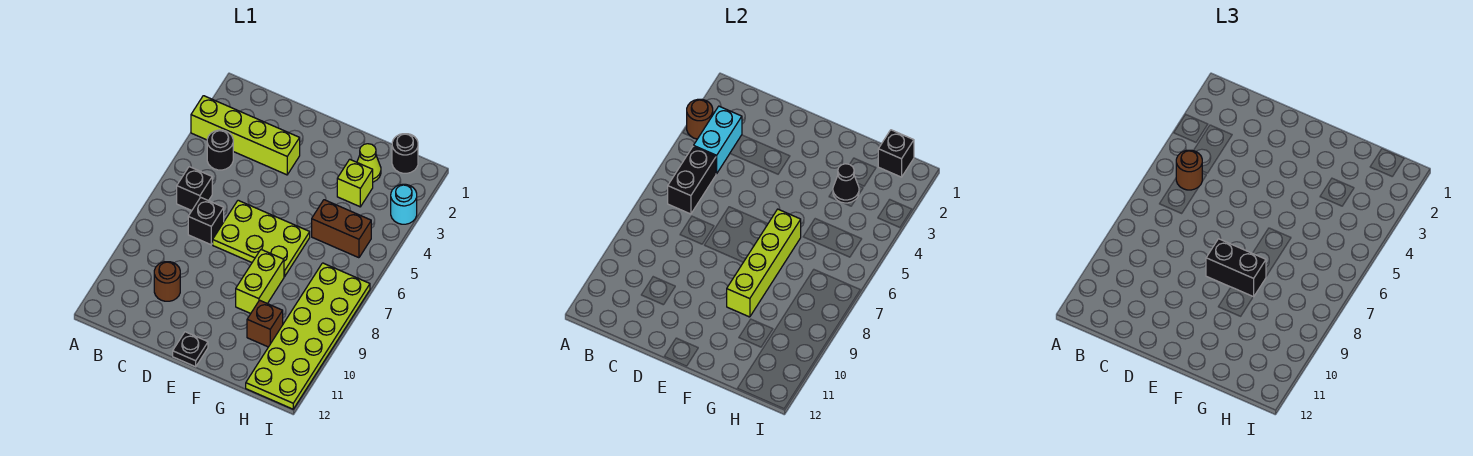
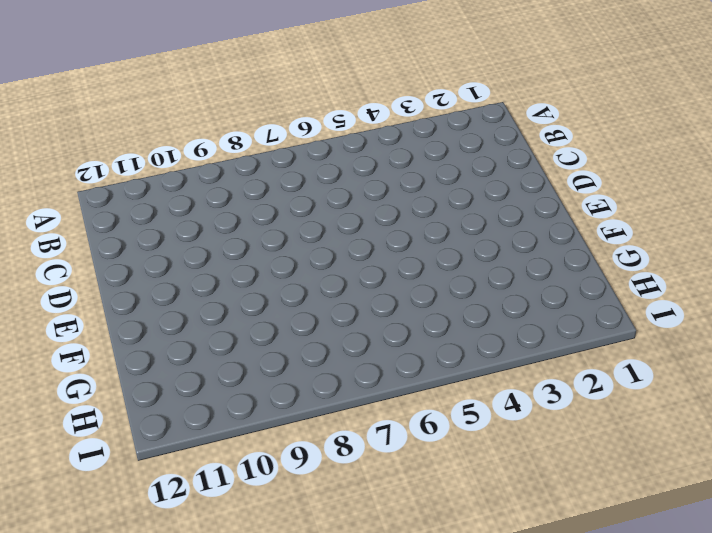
none -> lime brick A3:D3 level 1
none -> black round brick B4 level 1
none -> black brick B6 level 1

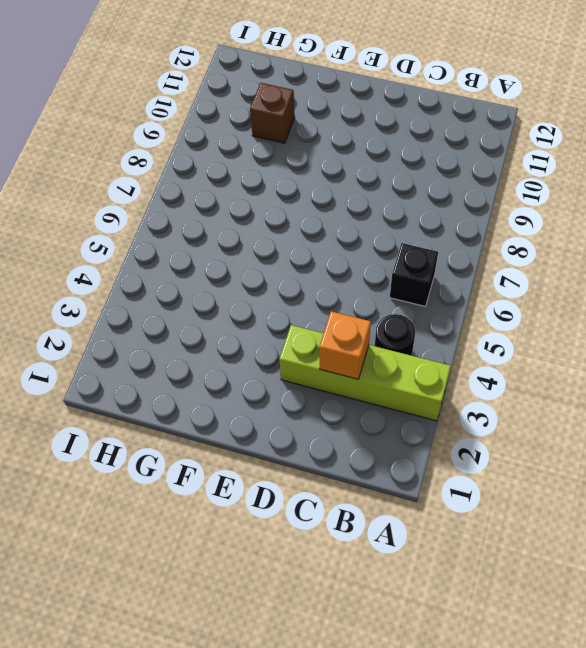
orange brick C3 level 2 -> none
none -> black brick C7 level 1
none -> brown round brick C10 level 1
none -> lime plate D6:F7 level 1

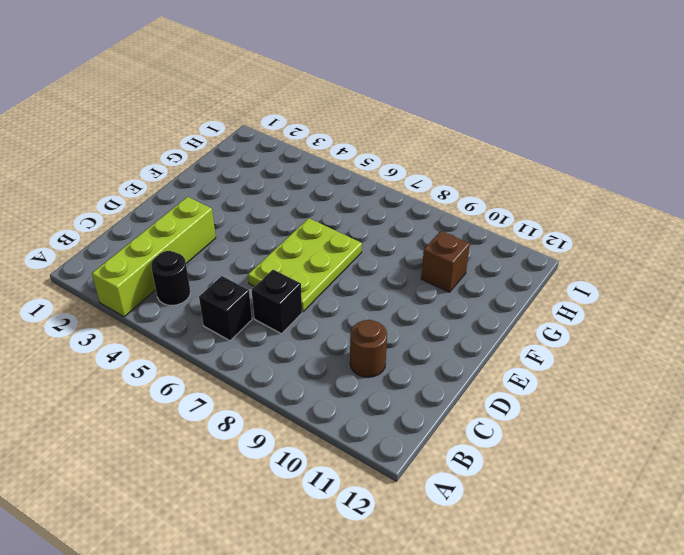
none -> black plate E12 level 1
none -> lime brick F8:F9 level 1
none -> lime cone G2 level 1

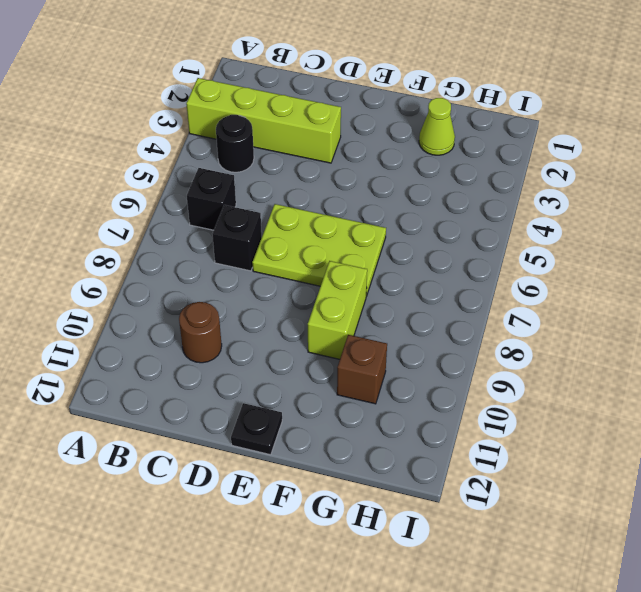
none -> lime brick G3 level 1
none -> brown brick G5:H5 level 1
none -> black round brick H1 level 1

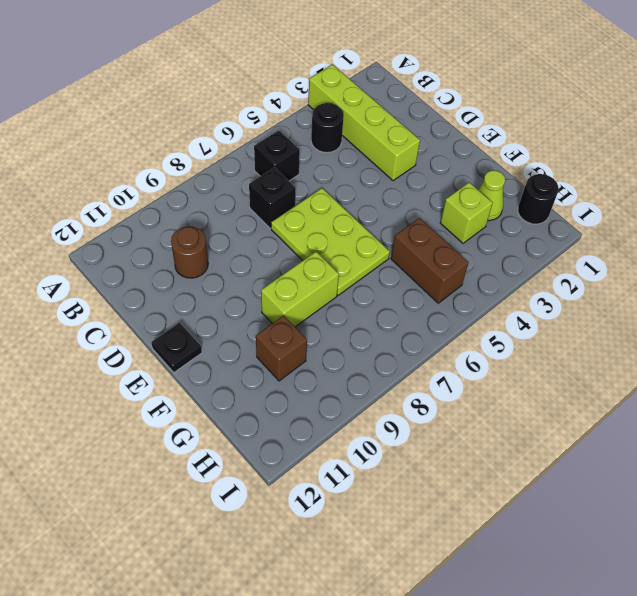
none -> lime plate H7:I12 level 1
none -> cyan round brick I3 level 1
none -> brown round brick A3 level 2

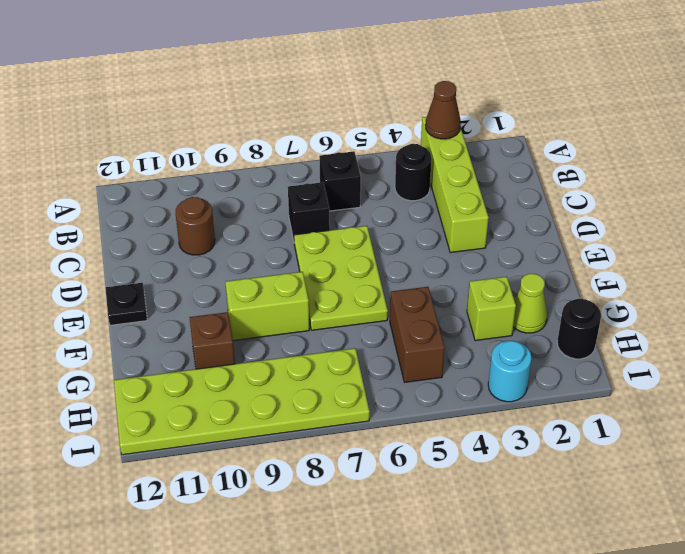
brown cone A3 level 2 -> brown round brick A3 level 2
none -> cyan brick B3:B4 level 2
none -> black brick B5:B6 level 2
none -> lime brick F6:F9 level 2

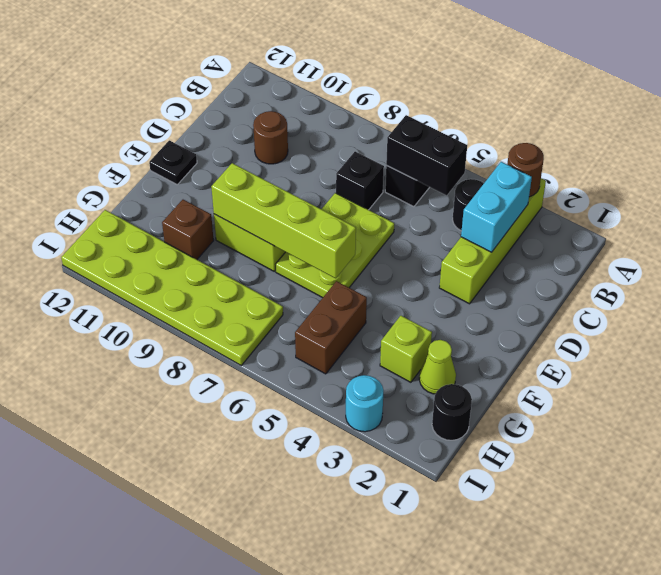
cyan brick B3:C3 level 2 -> cyan brick B3:B4 level 2
none -> black cone G3 level 2
none -> black brick H1 level 2
none -> brown round brick B5 level 3

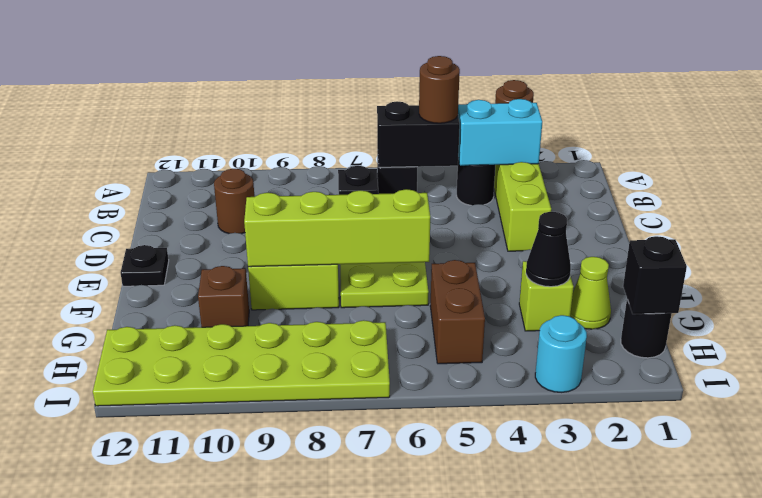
none -> black brick E8:F8 level 3

